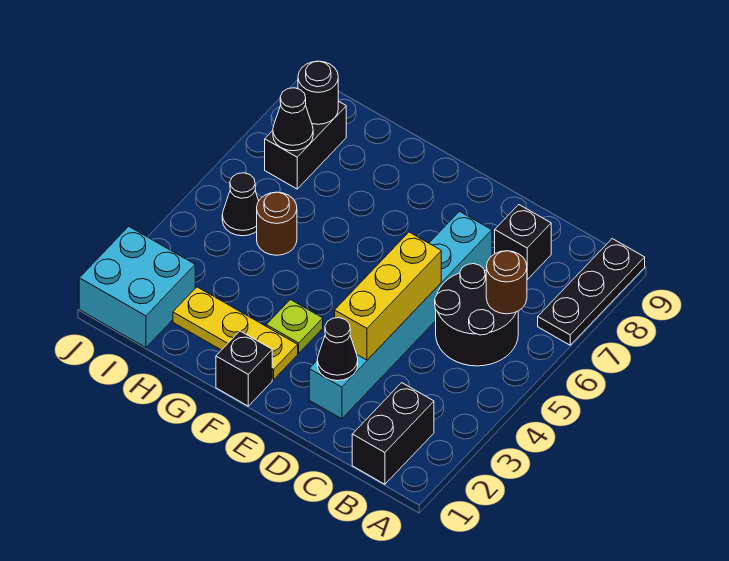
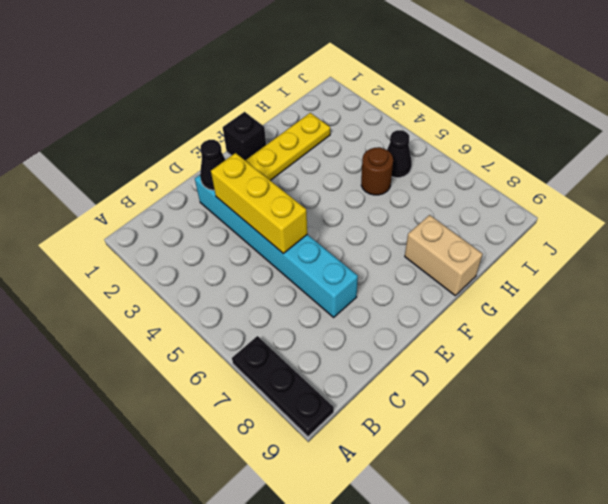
tan brick G8:G9 level 1 -> none
none -> black brick B1:B2 level 1
none -> black round brick B5:C6 level 1
none -> black brick C8 level 1

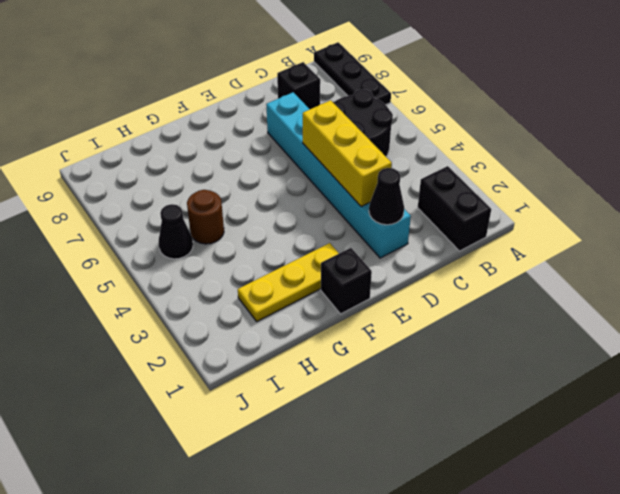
none -> lime plate F3 level 1
none -> cyan brick I1:J2 level 1
none -> black brick I7:I8 level 1

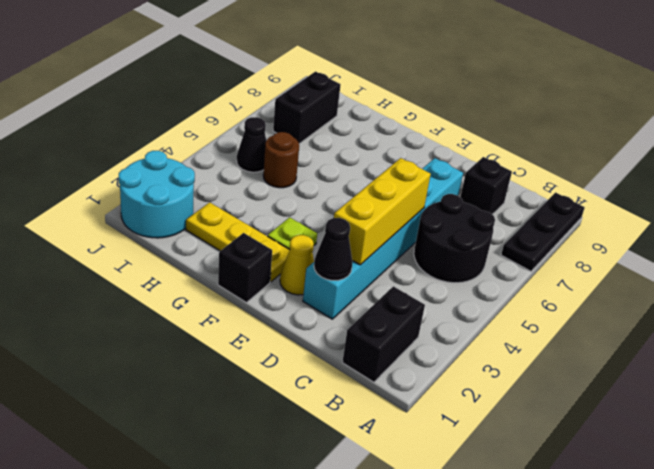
yellow cone E2 level 1 -> none
cyan round brick I1:J2 level 1 -> cyan brick I1:J2 level 1
none -> brown round brick B6 level 2
none -> black cone I7 level 2
none -> black round brick I8 level 2

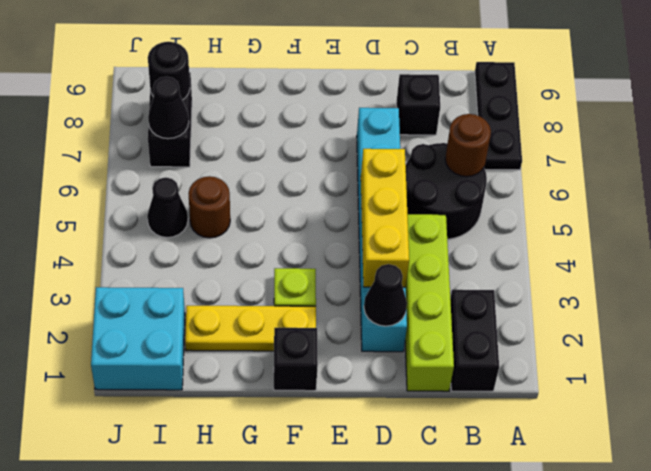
lime brick C1:C4 level 1 -> none

